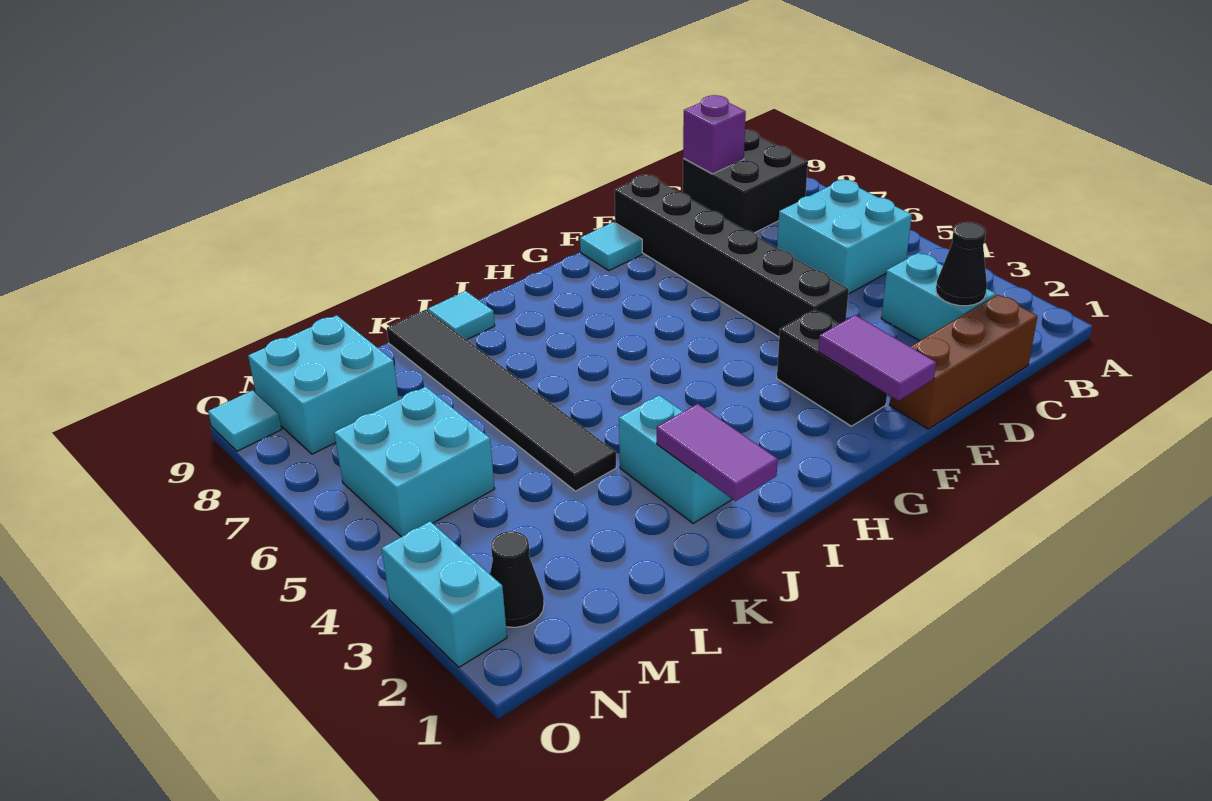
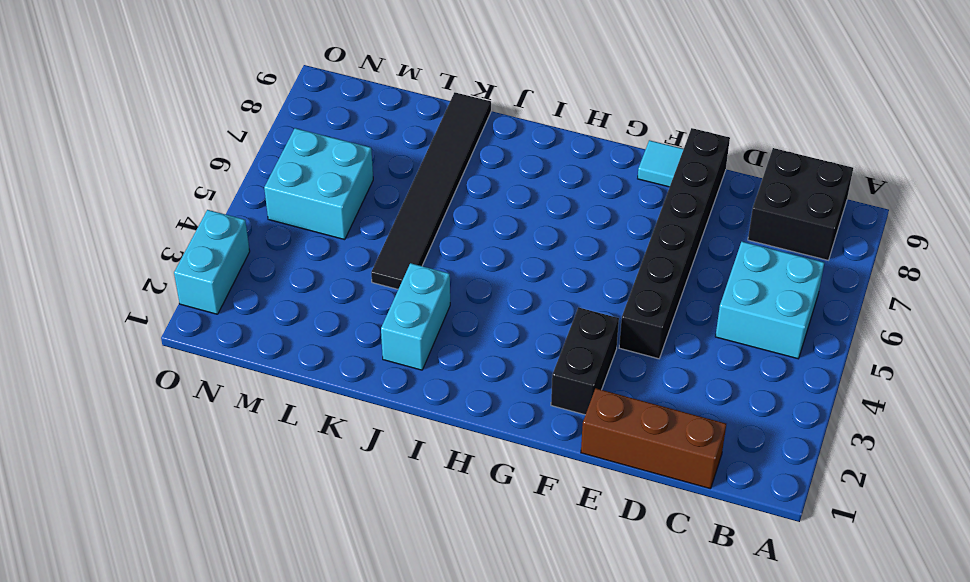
none -> cyan brick C2:C3 level 1
none -> cyan tile J9 level 1
none -> cyan brick M8:N9 level 1

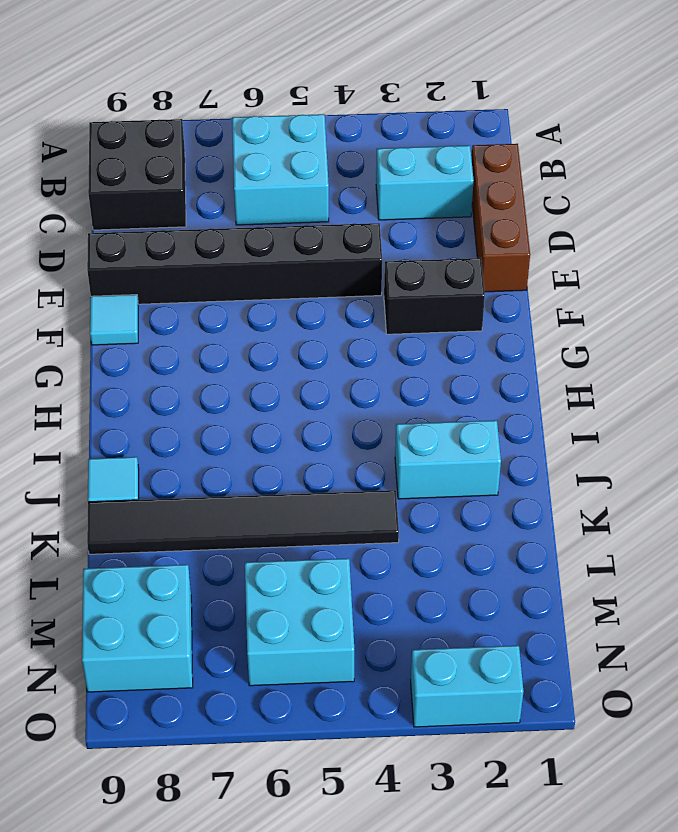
none -> black cone N2 level 1
none -> cyan tile O9 level 1
none -> black cone C2 level 2

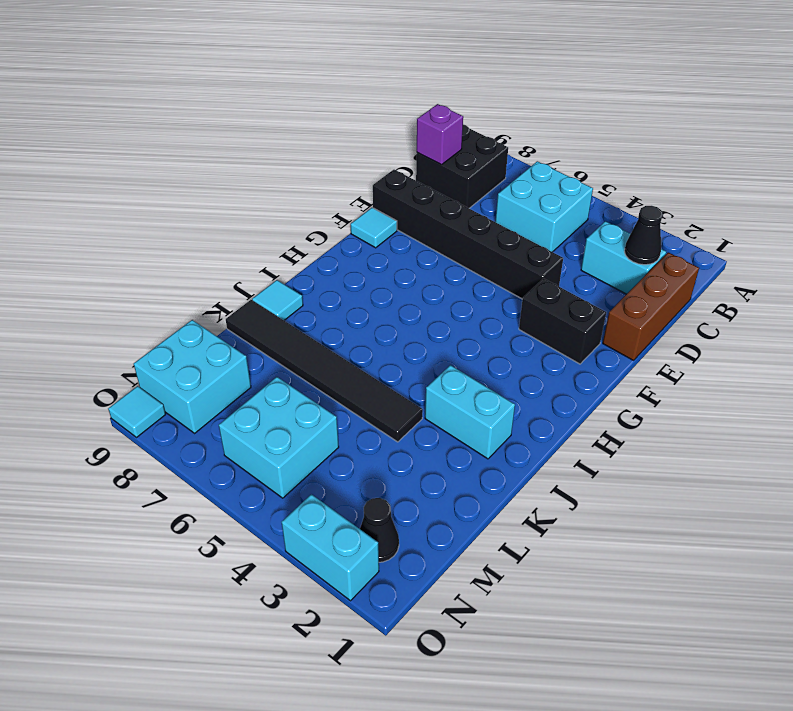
none -> purple tile F1:F2 level 2
none -> purple tile J1:J2 level 2

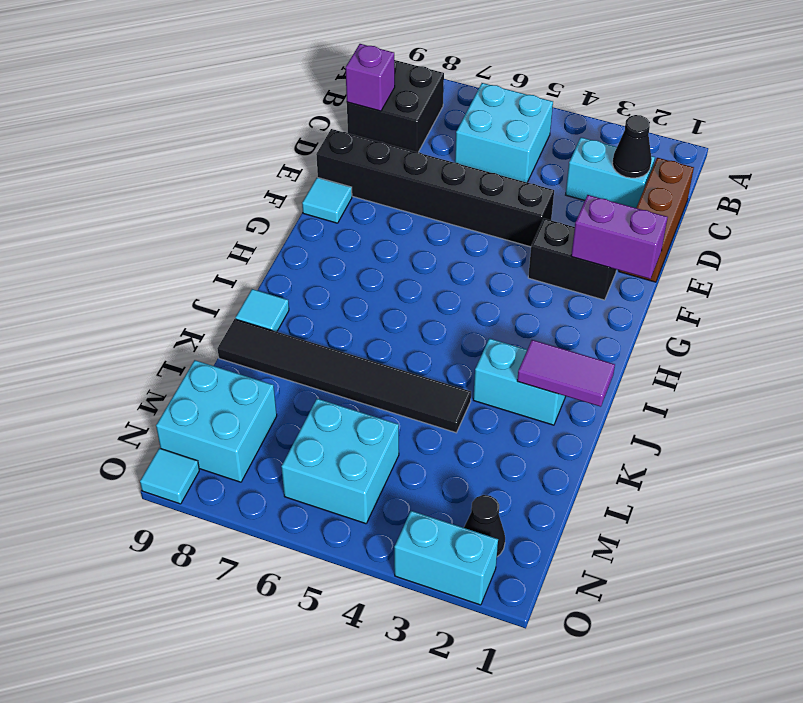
purple brick F1:F2 level 2 -> purple tile F1:F2 level 2

